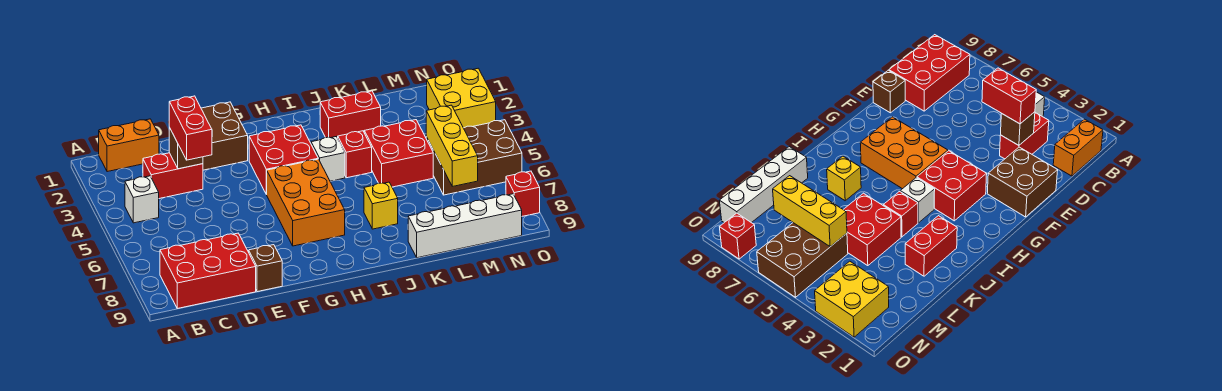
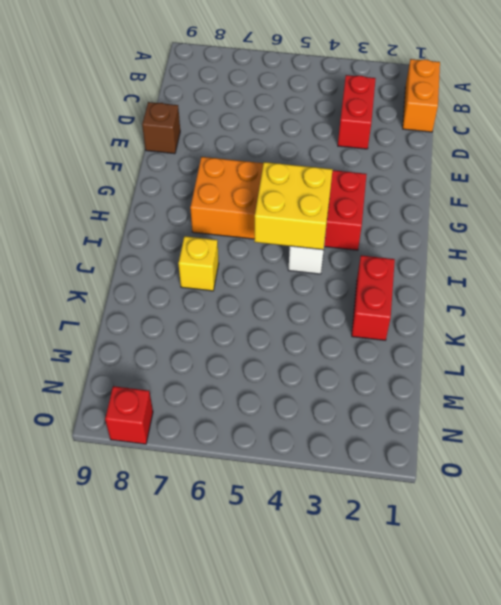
yellow brick H4:I5 level 2 -> yellow brick N2:O3 level 1
none -> white brick B4 level 1
none -> red brick B8:D9 level 1
none -> brown brick E1:F2 level 1

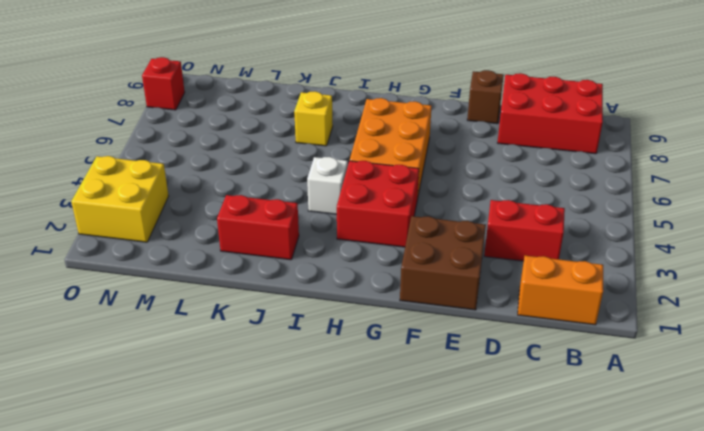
none -> white brick B4 level 1
none -> red brick J4 level 1
none -> red brick K4:L5 level 1

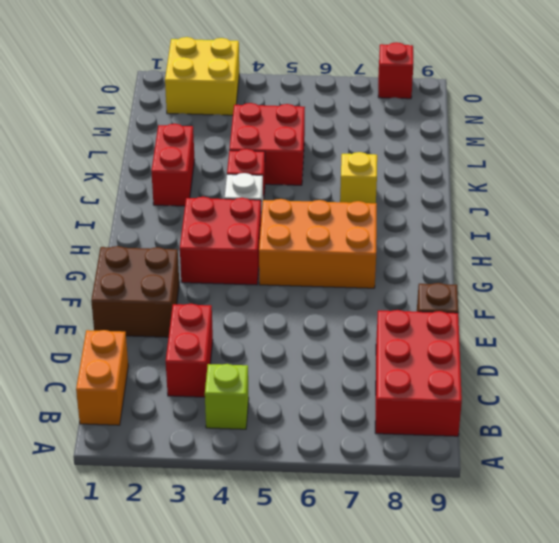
lime brick B4 level 1 -> white brick B4 level 1
none -> white brick K9:N9 level 1
none -> brown brick M5:O6 level 1
none -> brown brick D3 level 2

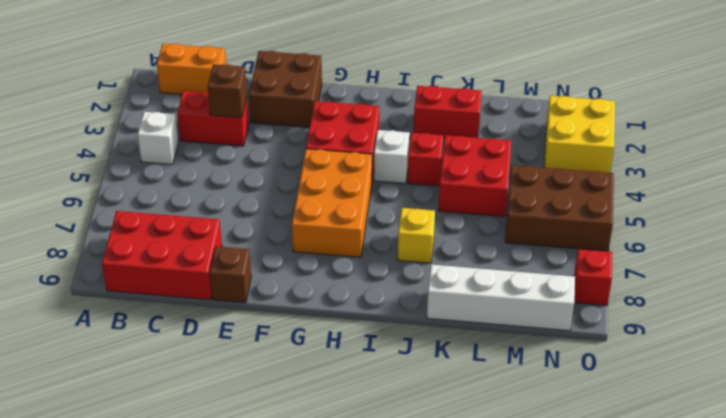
none -> yellow brick M5:M7 level 2
none -> red brick D3:D4 level 3

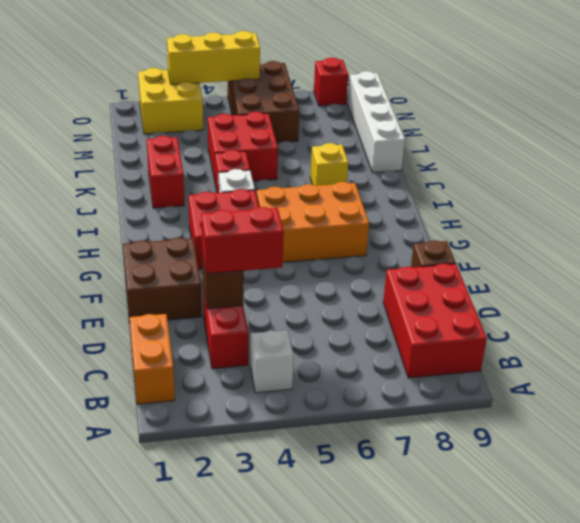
yellow brick O3:O5 level 2 -> yellow brick M5:M7 level 2

